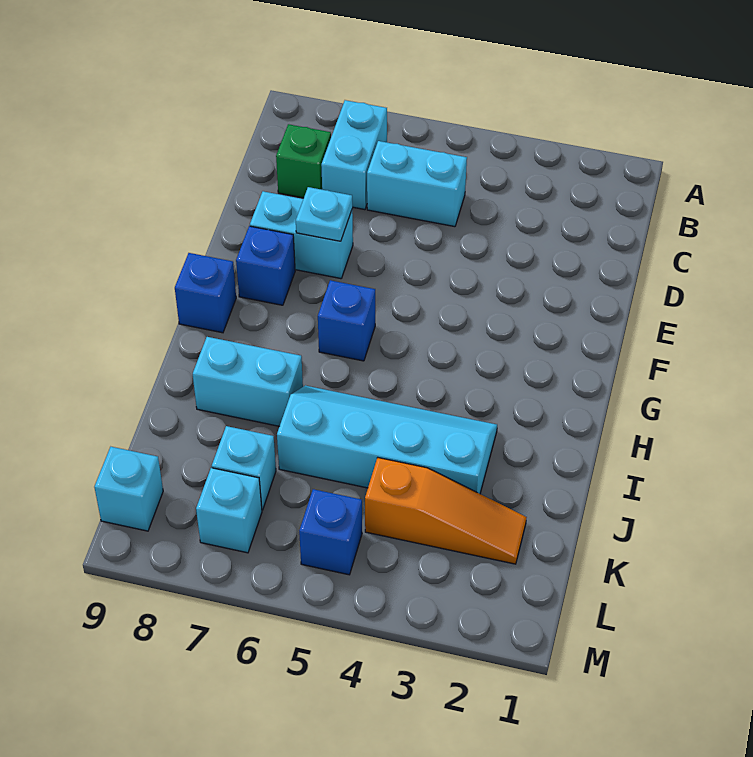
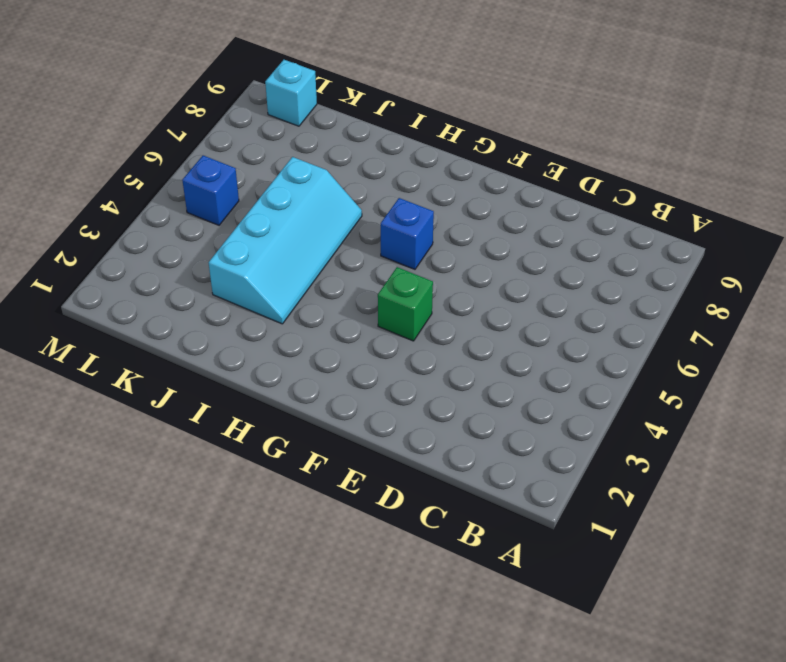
green brick F4 level 1 -> green brick C8 level 1
none -> cyan brick B7:C7 level 1
none -> cyan brick C5:C6 level 1
none -> cyan brick E7:E8 level 1

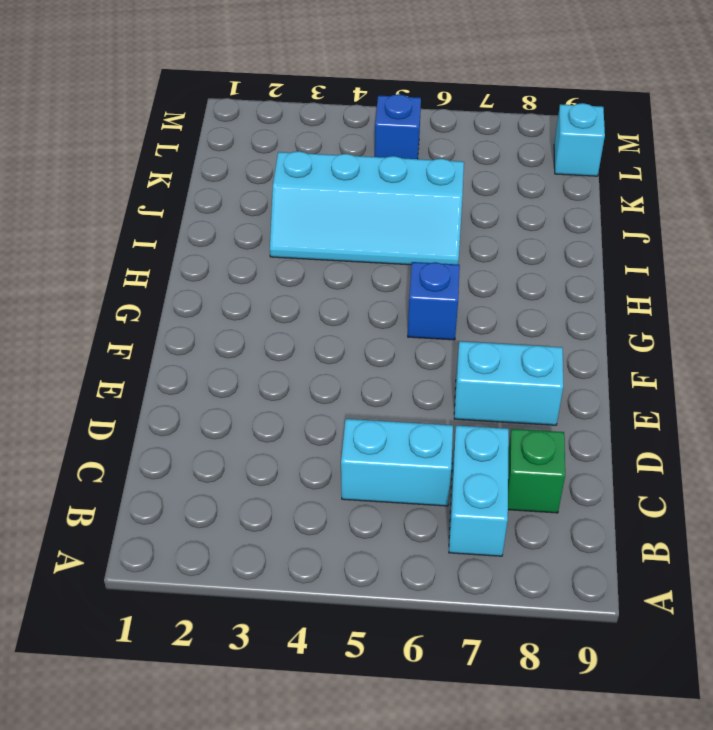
none -> blue brick F8 level 1
none -> blue brick G9 level 1
none -> cyan brick I7:I8 level 1

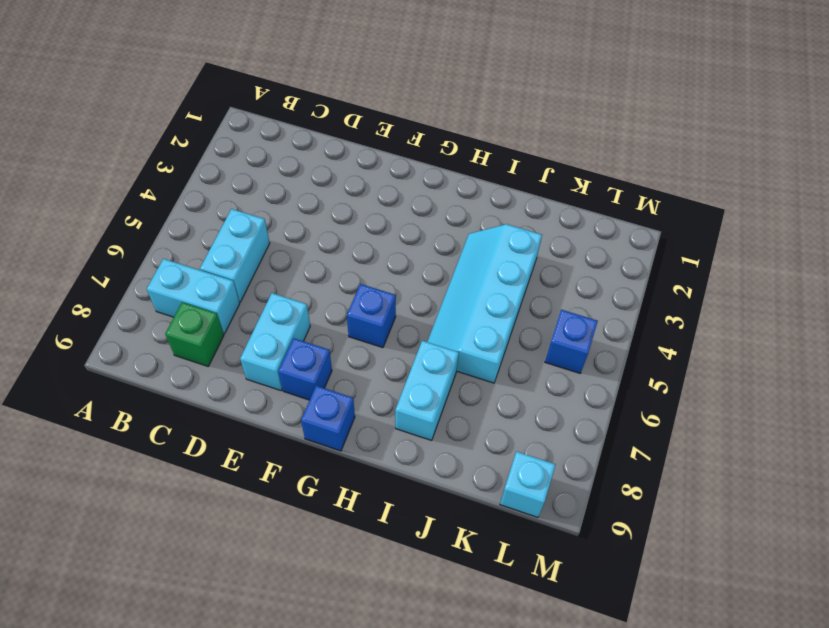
none -> orange slope K2:K4 level 1 top 4
none -> cyan brick K7 level 1
none -> cyan brick L7 level 1

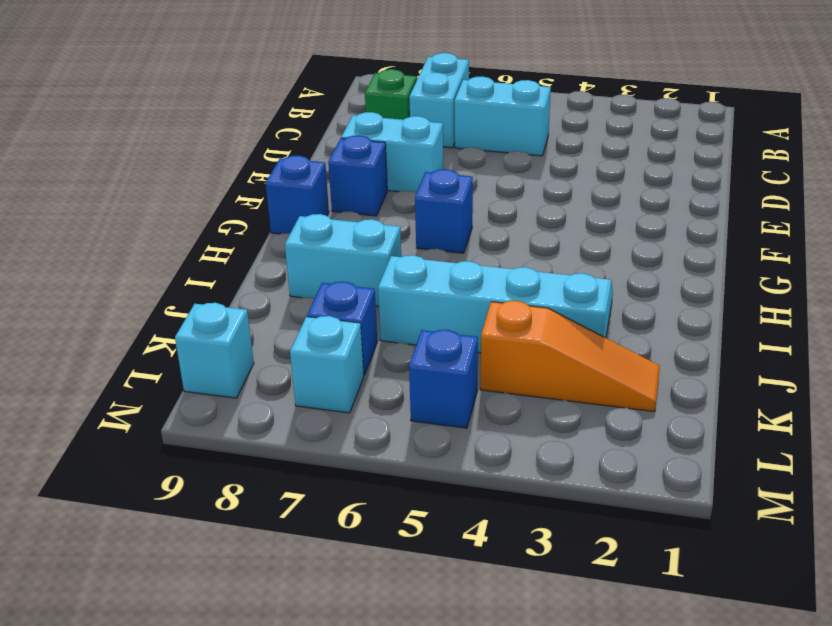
blue brick K7 level 1 -> cyan brick K7 level 1
none -> cyan plate E7 level 2

